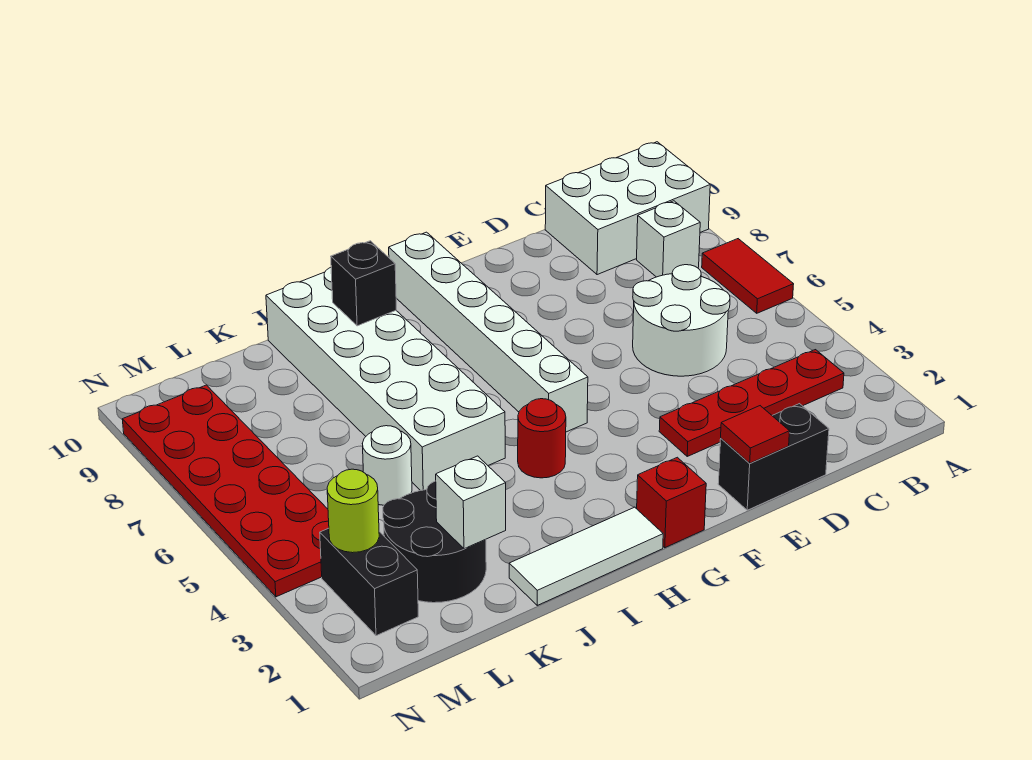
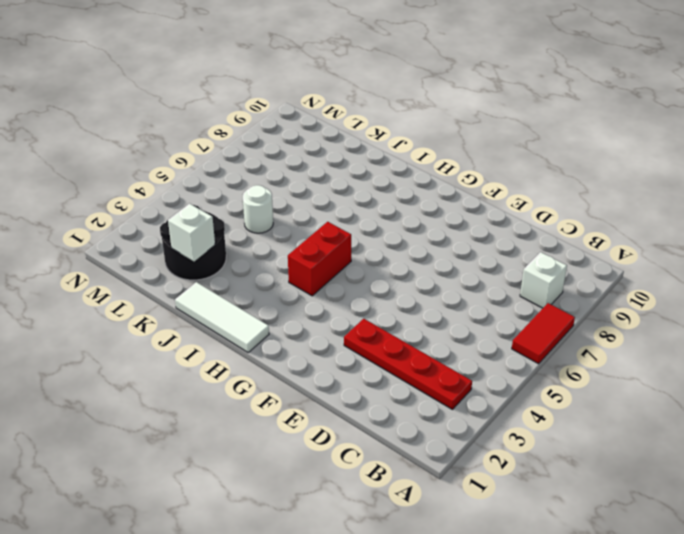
red brick H4:H5 level 1 -> red round brick H4 level 1
none -> white brick A9:C10 level 1
none -> white round brick C5:D6 level 1
none -> black brick D1:E1 level 1

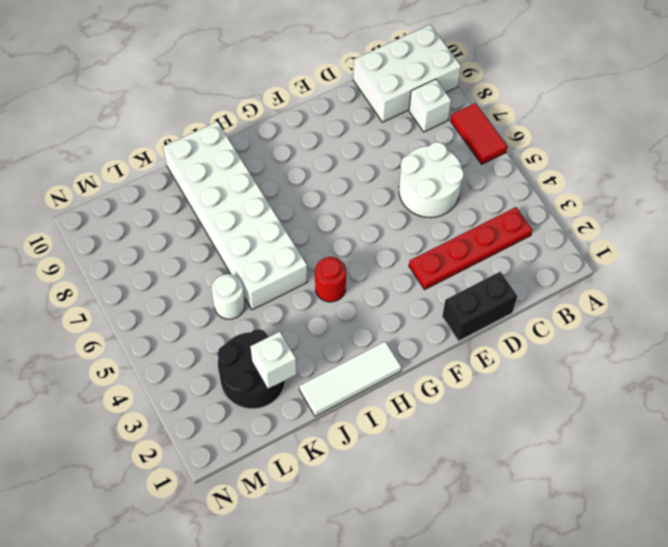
none -> red brick G1 level 1
none -> white brick G5:G10 level 1
none -> black brick M2:M3 level 1

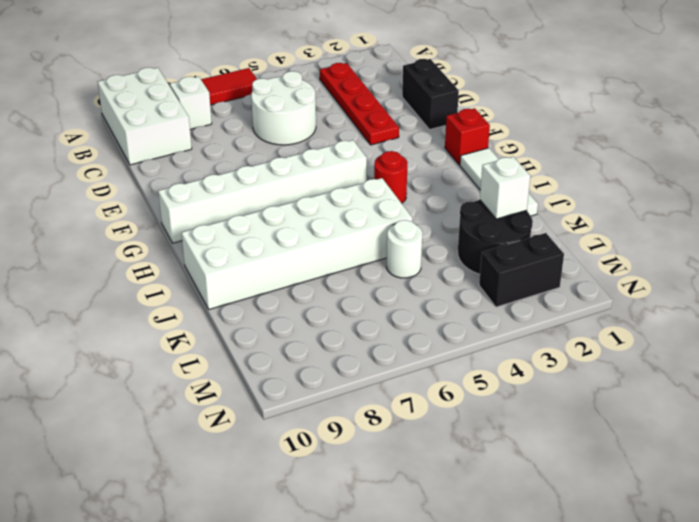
none -> red plate M4:N9 level 1
none -> red tile E1 level 2
none -> black brick I9 level 2

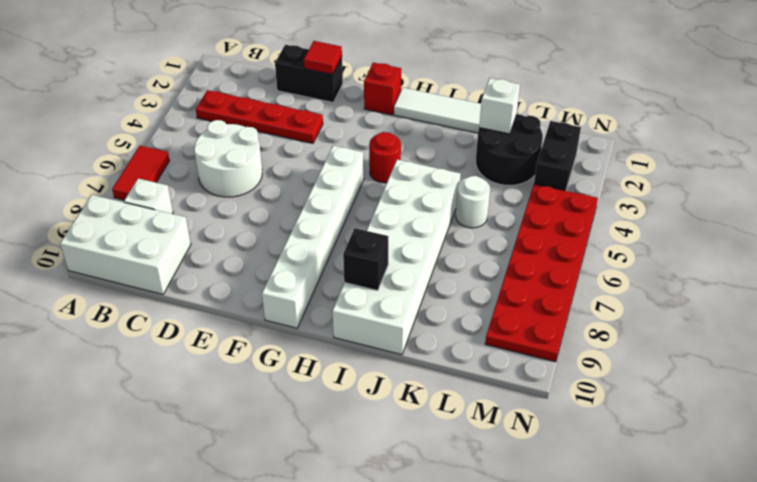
none -> lime round brick M3 level 2

